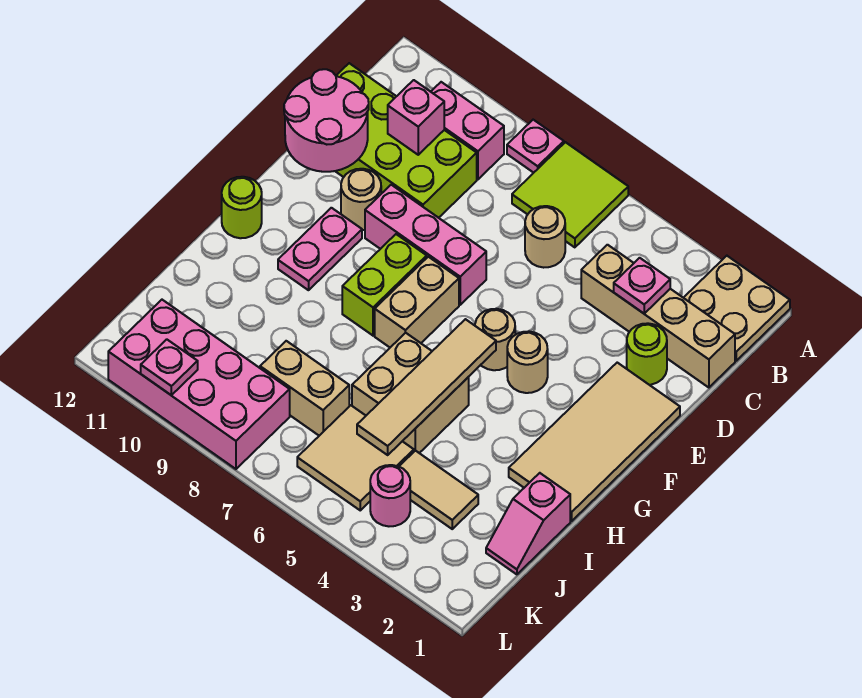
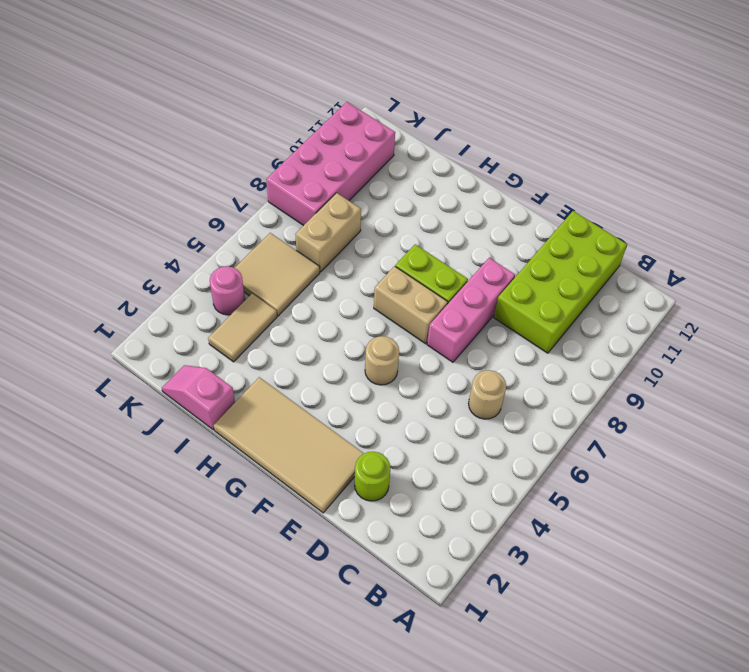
none -> tan plate A1:B2 level 1
none -> lime tile A6:B7 level 1
none -> pink plate A8 level 1

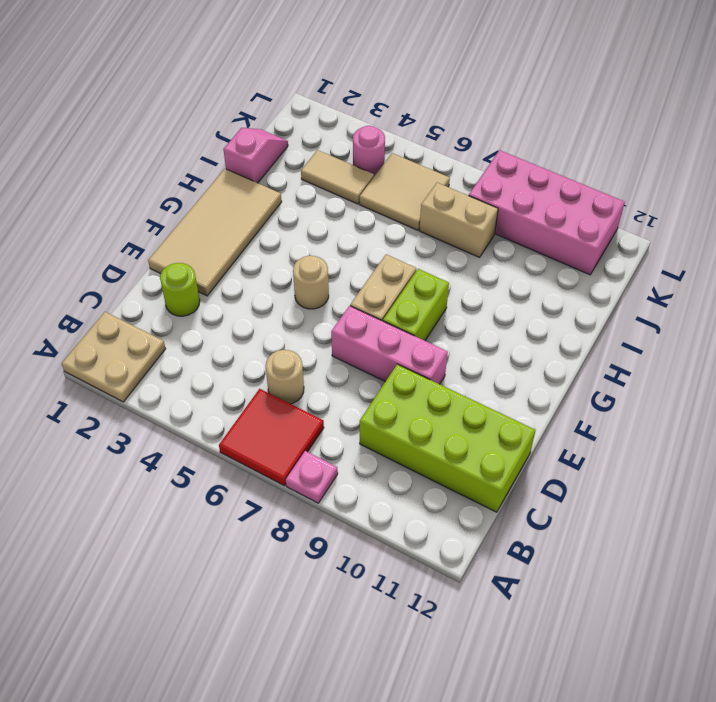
red tile A6:B7 level 1 -> lime tile A6:B7 level 1
none -> pink brick B9:B10 level 1
none -> tan brick C1:C4 level 1
none -> tan round brick E10 level 1

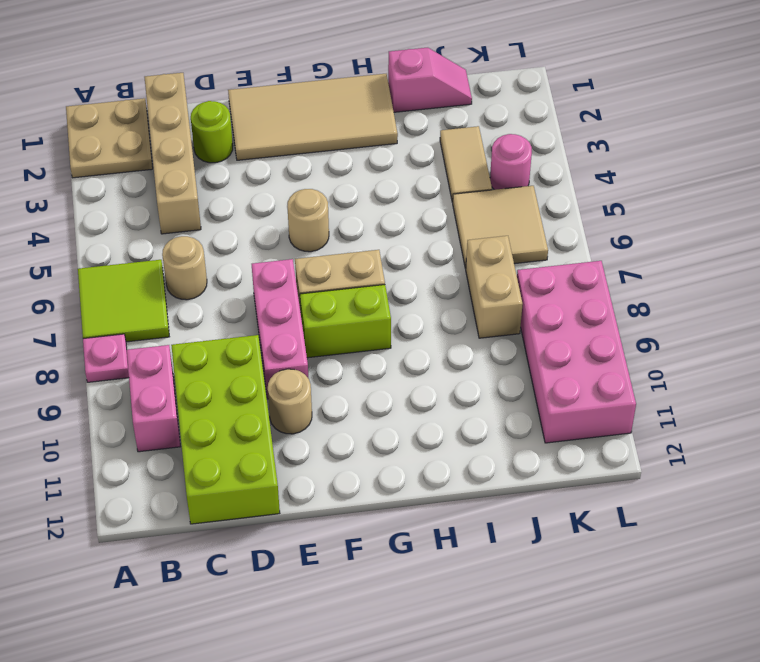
none -> tan round brick F4 level 1
none -> pink plate F10:G10 level 1
none -> lime round brick G12 level 1

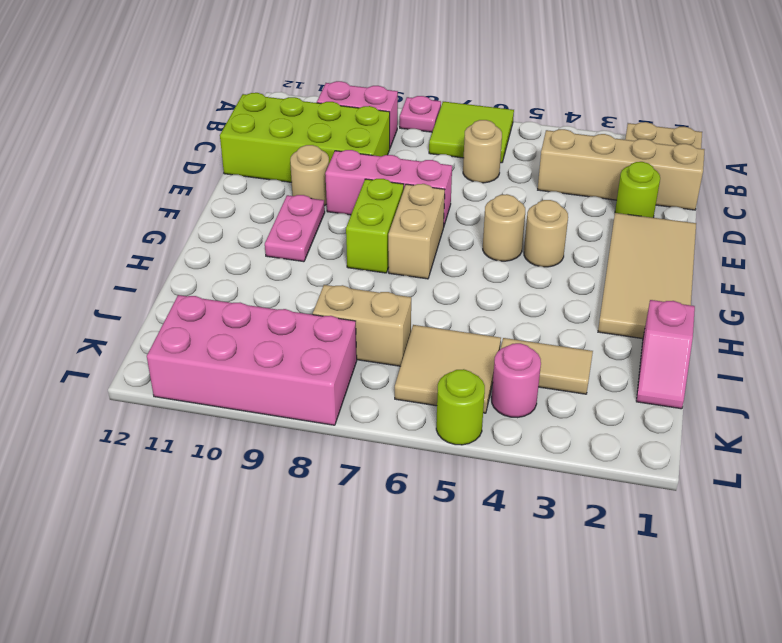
lime round brick L5 level 1 -> lime round brick G12 level 1
none -> tan brick H5:I6 level 1
none -> pink plate C3 level 2
none -> pink brick C10 level 2

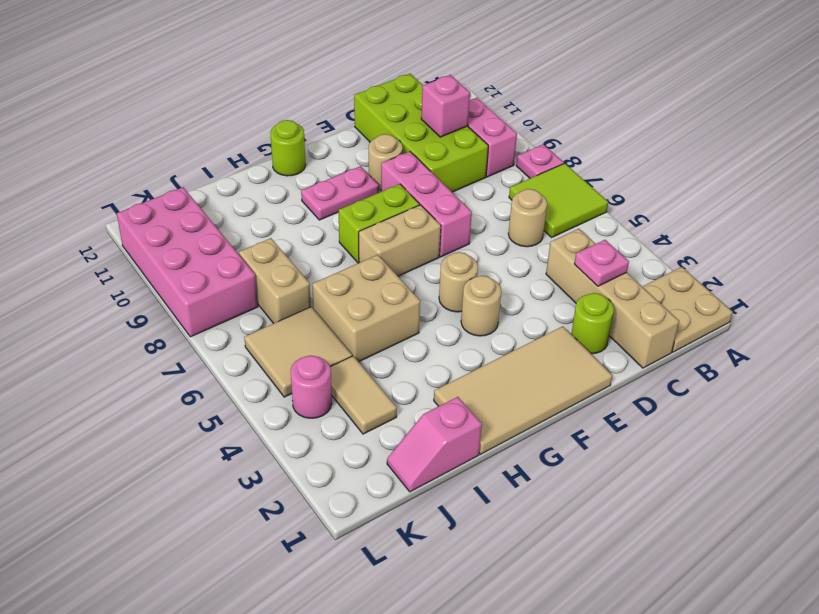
none -> pink round brick D11:E12 level 2
none -> tan tile G5:J5 level 2
none -> pink plate L10 level 2

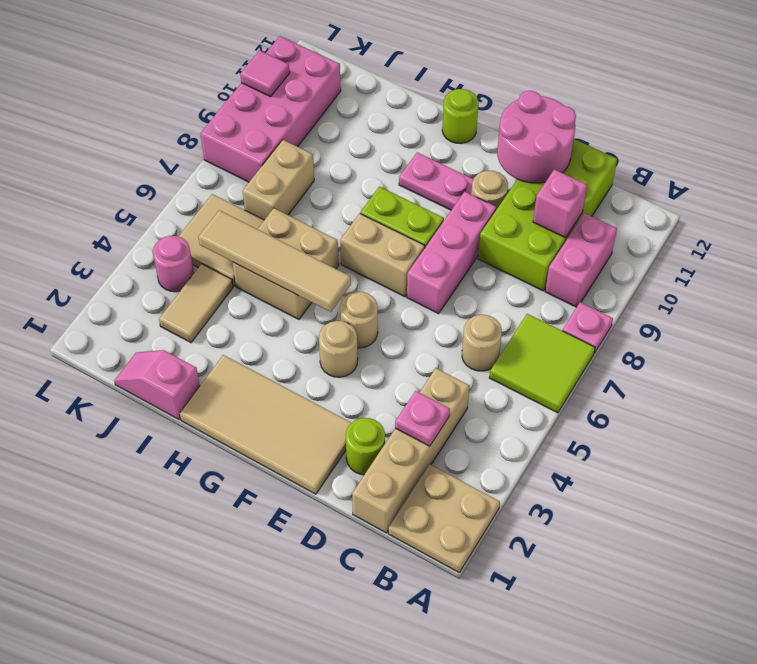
pink tile L10 level 2 -> pink plate L10 level 2

